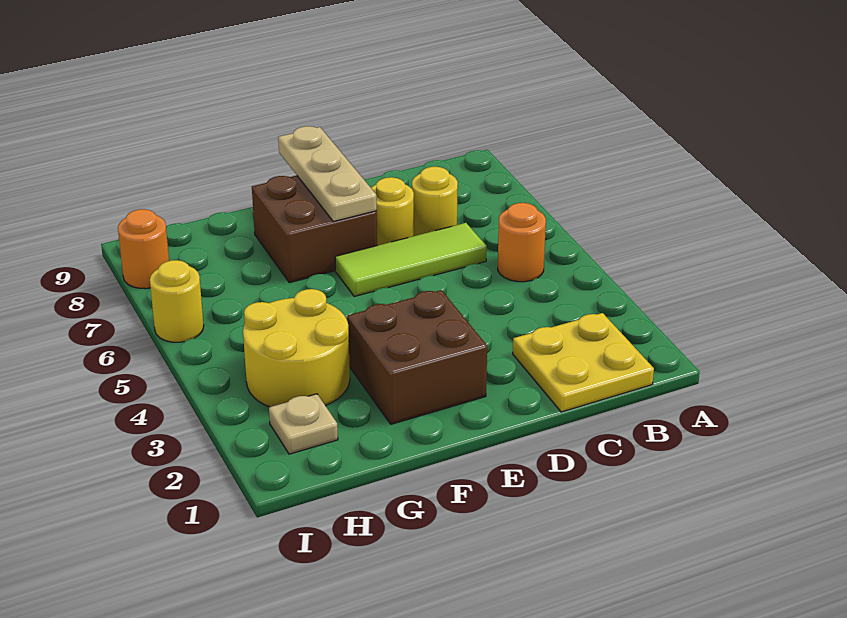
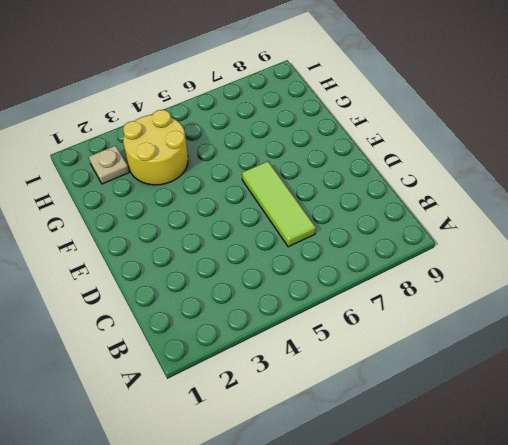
none -> yellow plate B1:C2 level 1
none -> orange round brick B5 level 1
none -> yellow round brick C7 level 1

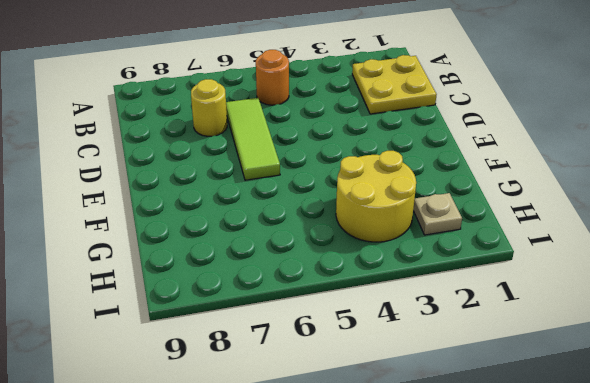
none -> yellow round brick D7 level 1
none -> brown brick E2:F3 level 1
none -> brown brick E7:F8 level 1

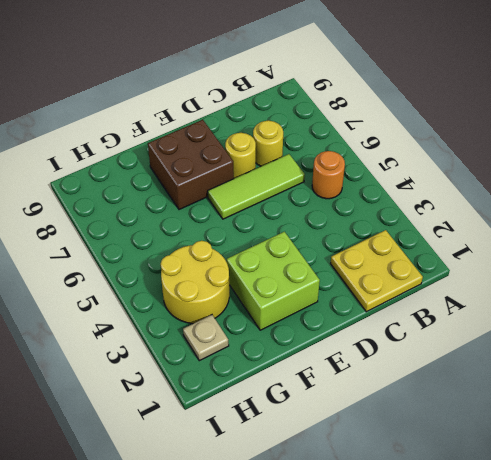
lime brick E2:F3 level 1 -> brown brick E2:F3 level 1
none -> yellow round brick I6 level 1
none -> orange round brick I8 level 1
none -> tan plate E7:E9 level 2

